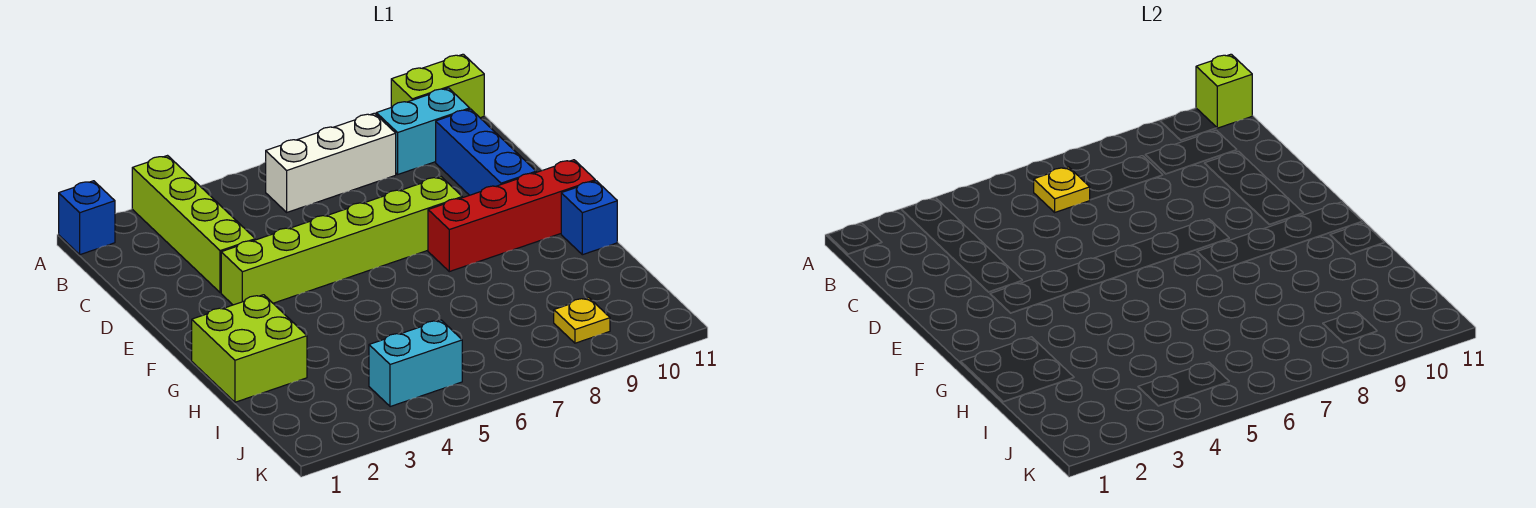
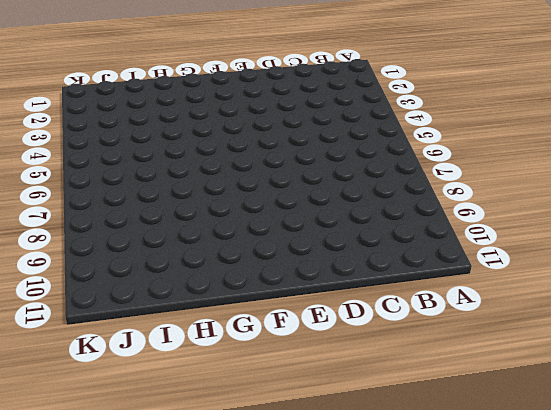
none -> blue brick A1 level 1
none -> lime brick A3:D3 level 1
none -> lime brick A10:A11 level 1

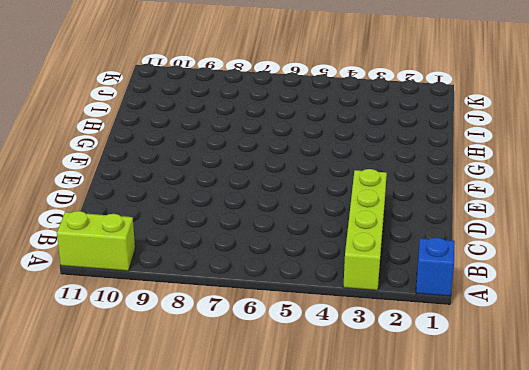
none -> white brick B6:B8 level 1
none -> cyan brick B9:B10 level 1
none -> blue brick C10:E10 level 1

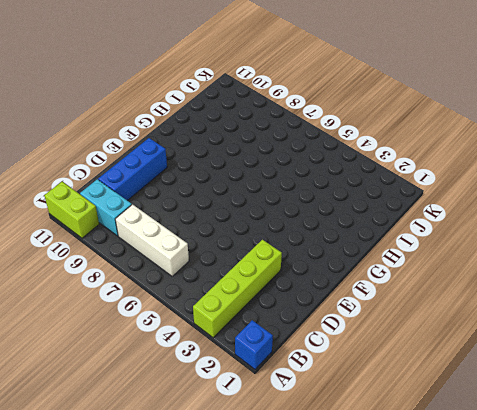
none -> lime brick E3:E8 level 1
none -> red brick F8:F11 level 1
none -> lime brick G1:H2 level 1

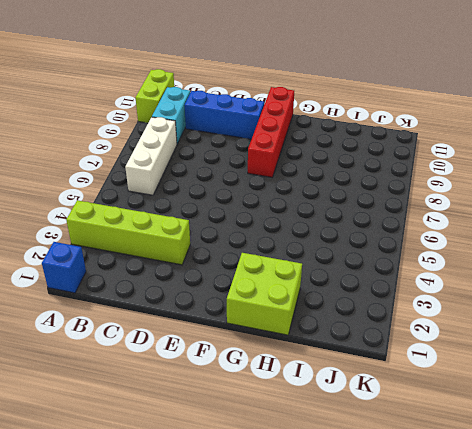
none -> lime brick E3:E8 level 1
none -> blue brick G11 level 1
none -> cyan brick J4:J5 level 1

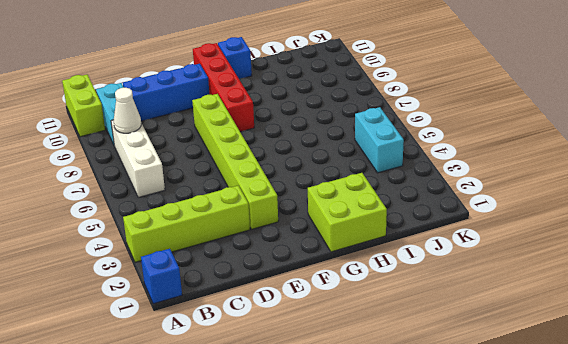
white cone B8 level 2 -> none
none -> yellow plate J9 level 1
none -> lime brick A11 level 2
none -> yellow plate B6 level 2

